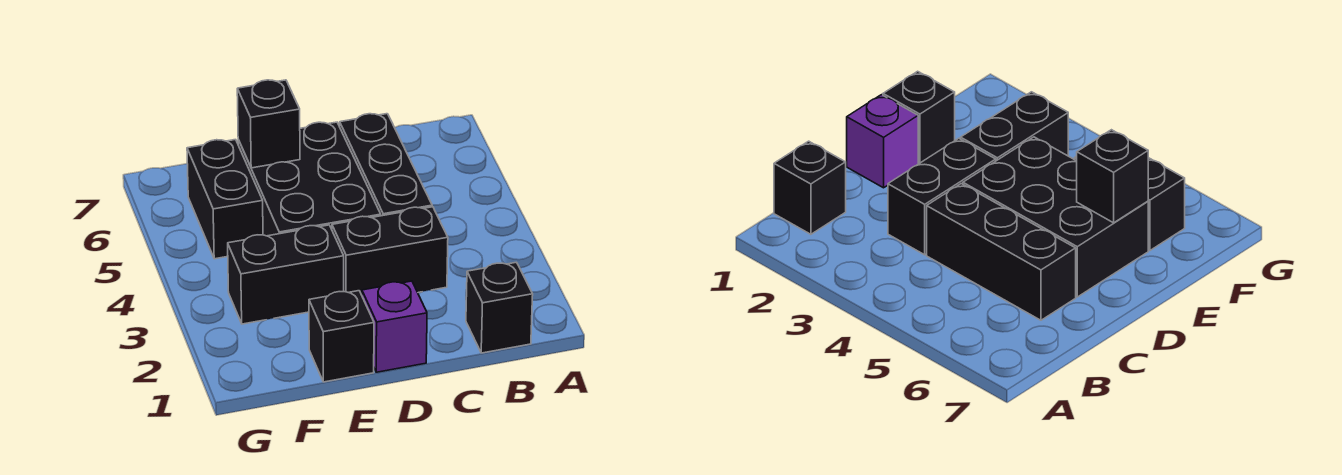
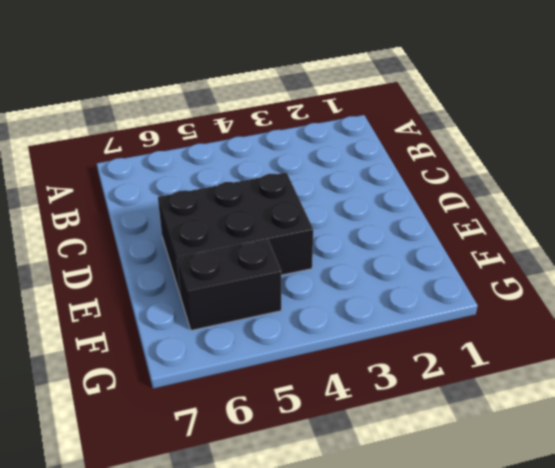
none -> black brick B1 level 1
none -> black brick C3:D3 level 1

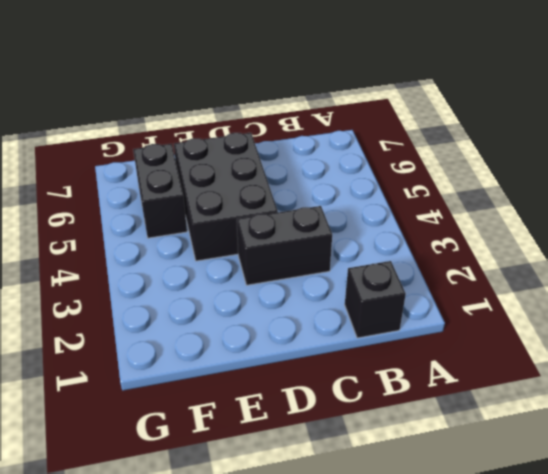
none -> black brick C4:C6 level 1
none -> purple brick D1 level 1

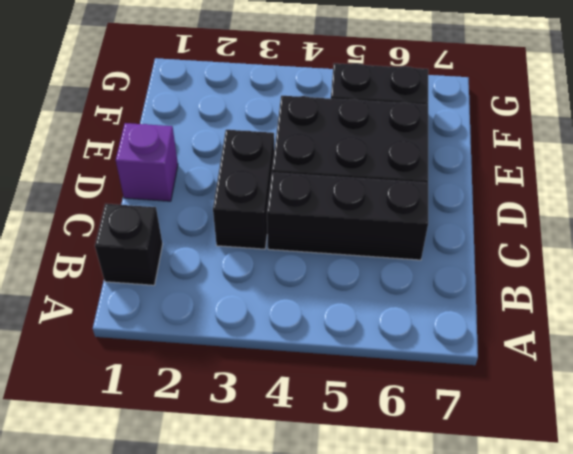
none -> black brick E1 level 1
none -> black brick E3:F3 level 1

